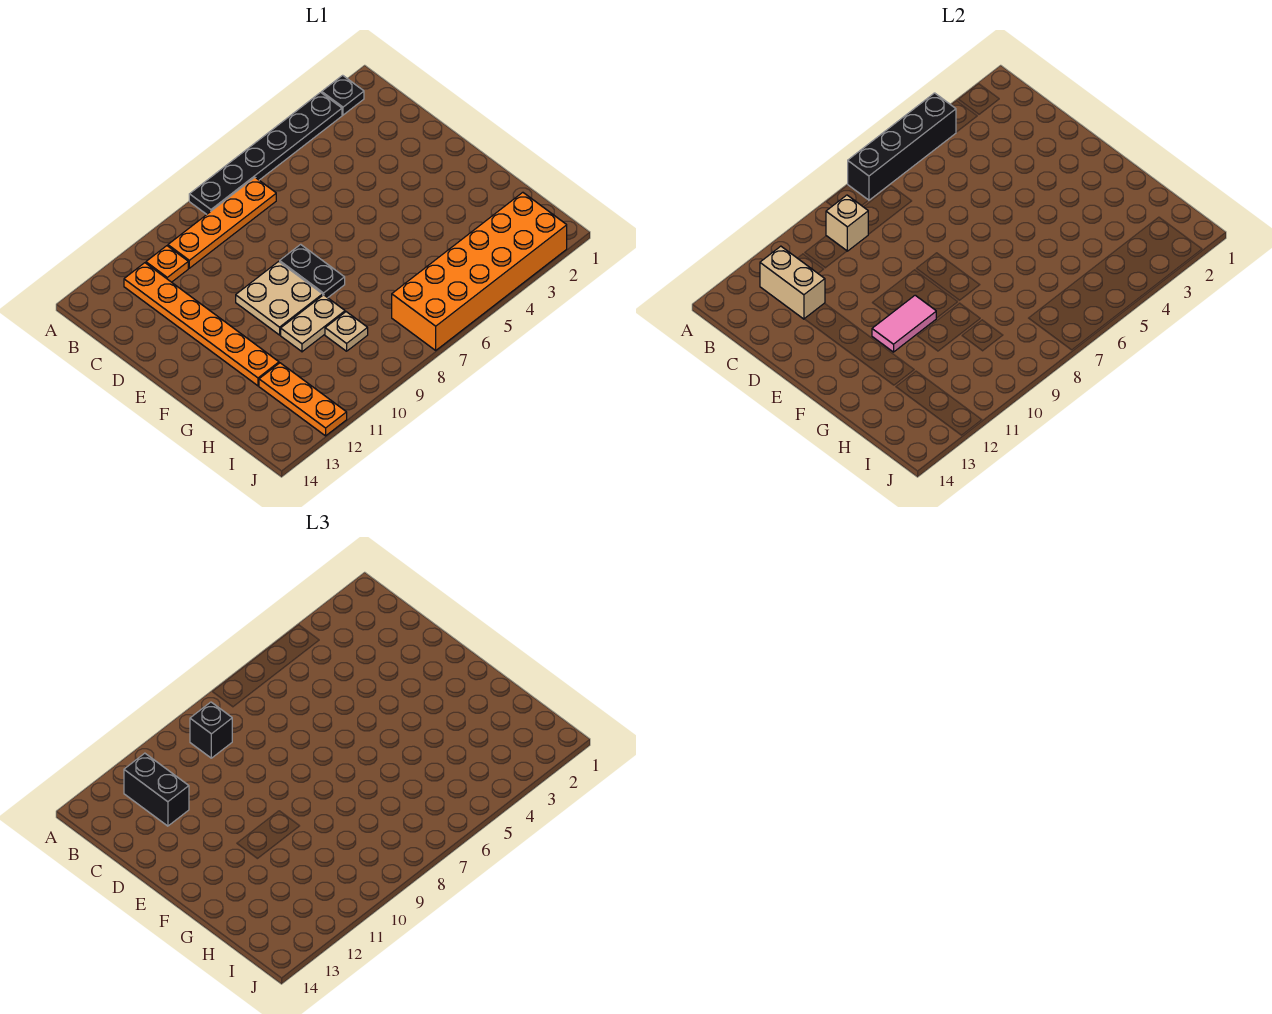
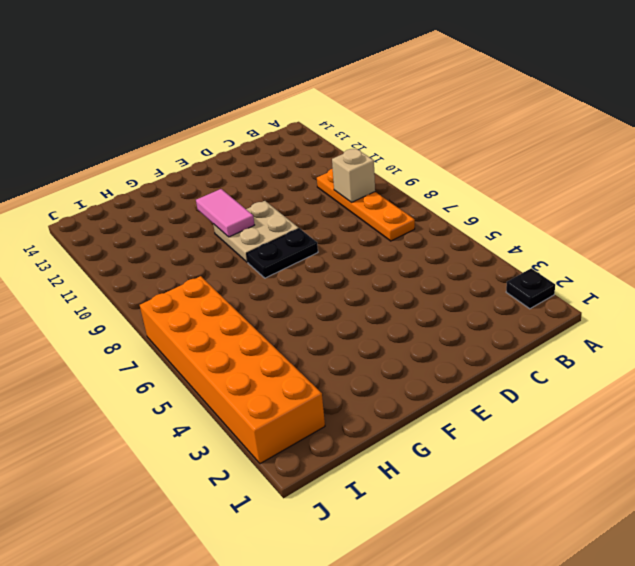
none -> black plate A3:A8 level 1
none -> orange plate B11 level 1
none -> orange plate B12:G12 level 1

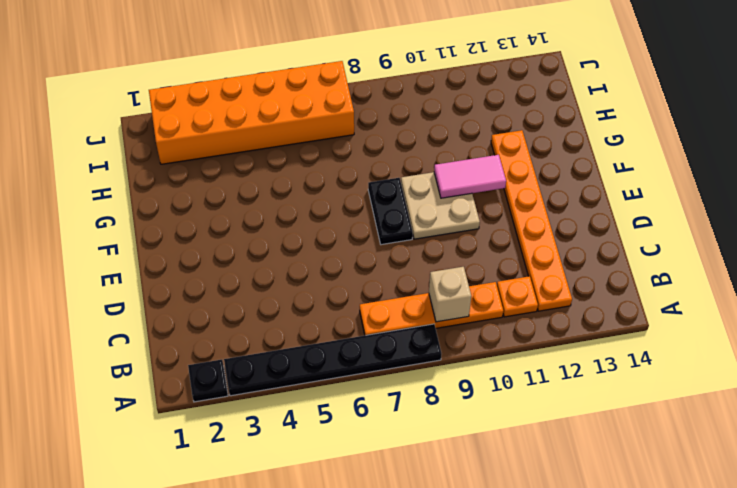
none -> tan plate G9:G10 level 1
none -> tan plate H9 level 1
none -> orange plate H12:J12 level 1

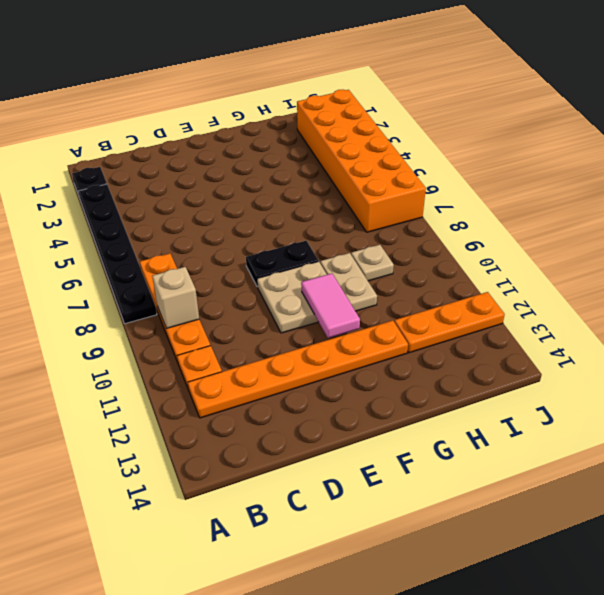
none -> black brick A4:A7 level 2
none -> tan brick B12:C12 level 2
none -> black brick B9 level 3

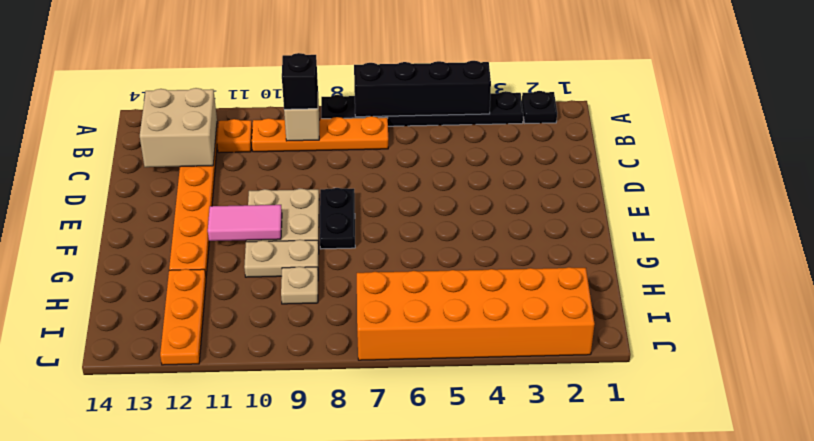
tan brick B12:C13 level 2 -> tan brick B12:C12 level 2
none -> black brick B12:C12 level 3

